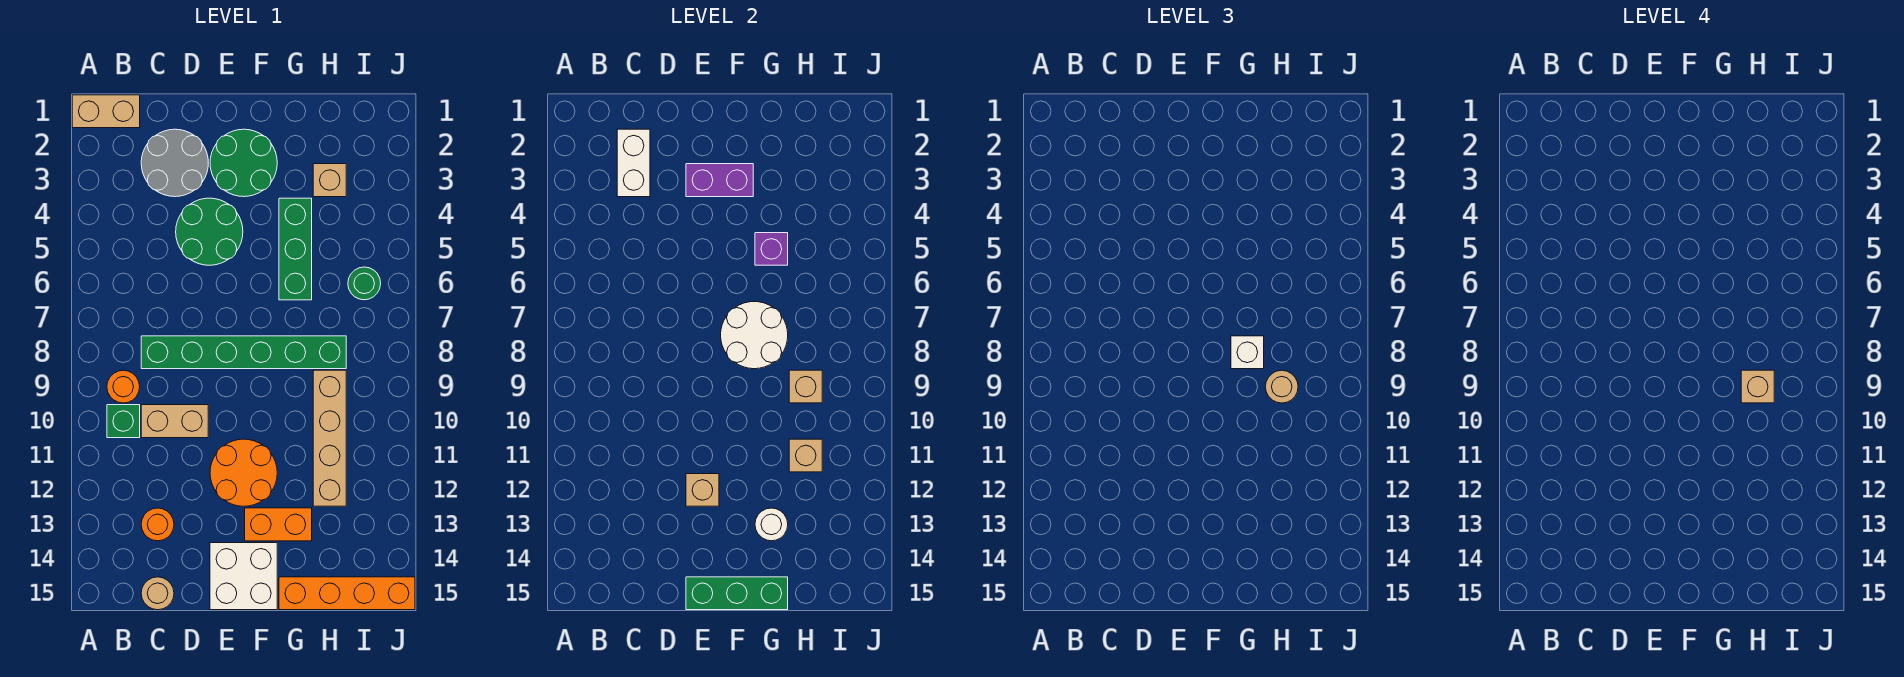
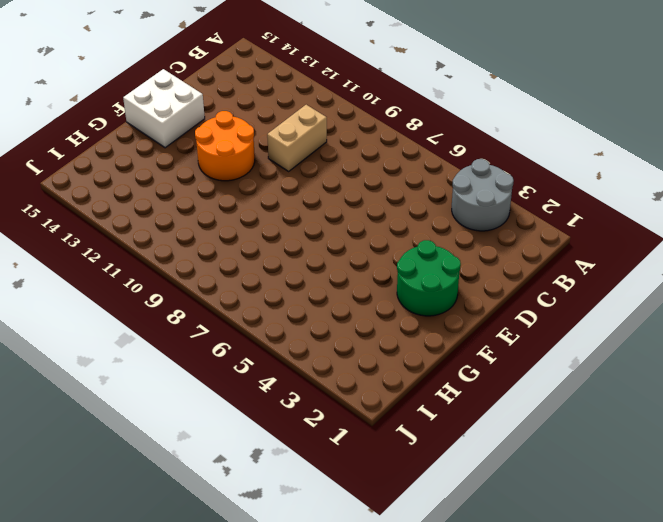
grey round brick A3:B4 level 1 -> grey round brick C2:D3 level 1
none -> tan brick A1:B1 level 1
none -> orange round brick B9 level 1
none -> green brick B10 level 1
none -> green brick C8:H8 level 1

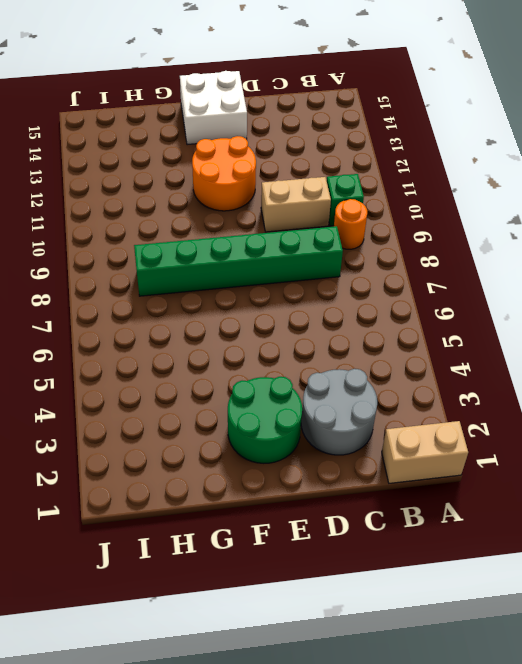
none -> orange round brick C13 level 1
none -> tan round brick C15 level 1
none -> green round brick D4:E5 level 1
none -> orange brick F13:G13 level 1

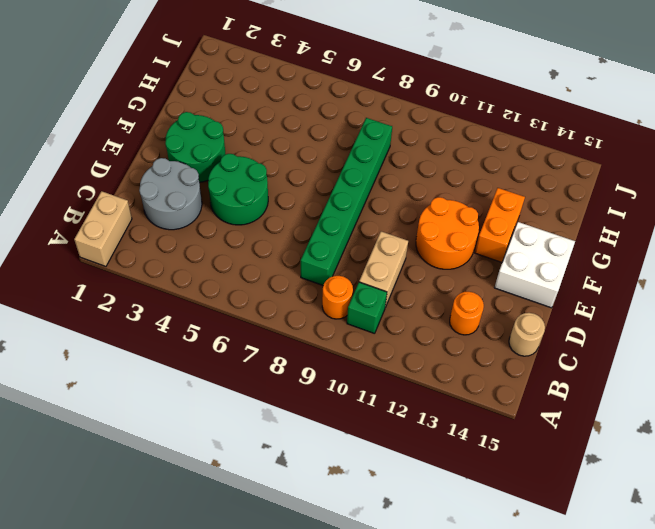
none -> green brick G4:G6 level 1
none -> orange brick G15:J15 level 1
none -> tan brick H3 level 1
none -> tan brick H9:H12 level 1

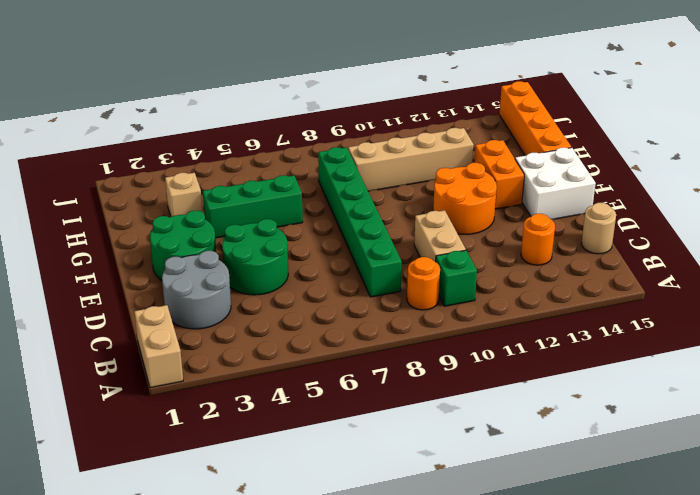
none -> green round brick I6 level 1
none -> white brick C2:C3 level 2
none -> purple brick E3:F3 level 2
none -> tan brick E12 level 2

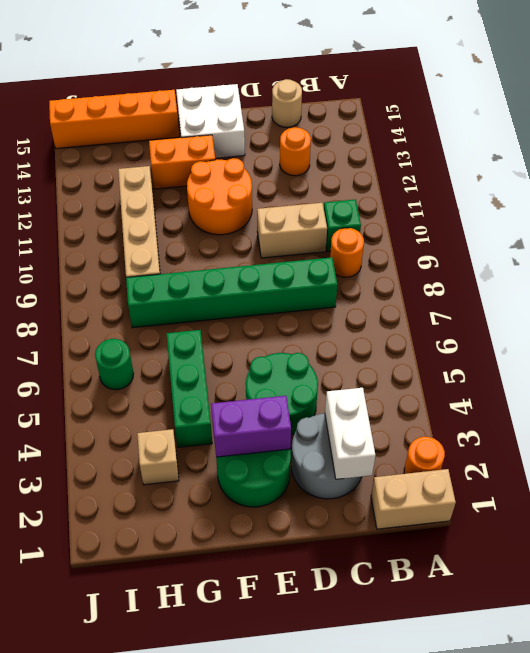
orange round brick A2 level 1 -> none
none -> tan brick E12 level 2
none -> green brick E15:G15 level 2
none -> white round brick F7:G8 level 2
none -> purple brick G5 level 2

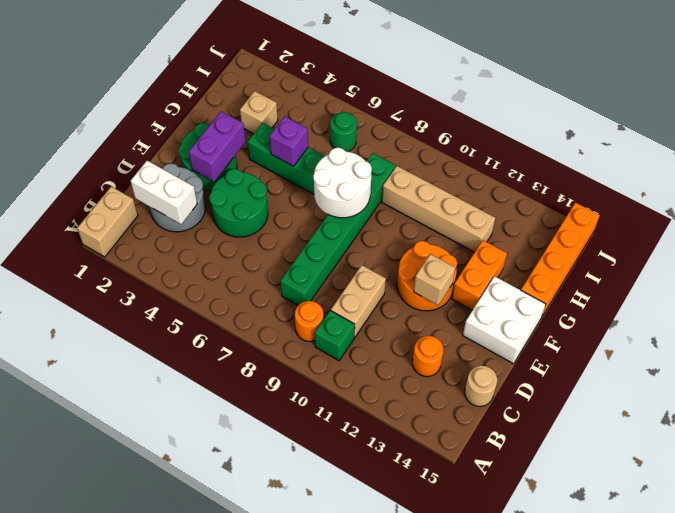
none -> green brick E15:G15 level 2
none -> white round brick G13 level 2
none -> tan brick H9 level 2
none -> tan brick H11 level 2

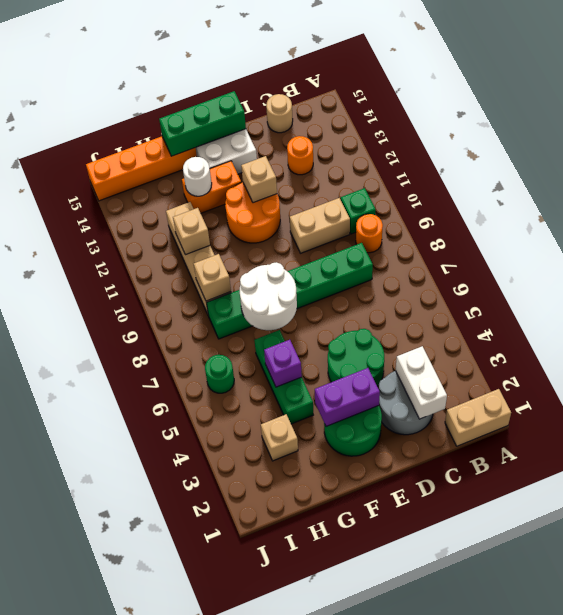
none -> white brick G8 level 3
none -> tan round brick H9 level 3
none -> tan brick H9 level 4

